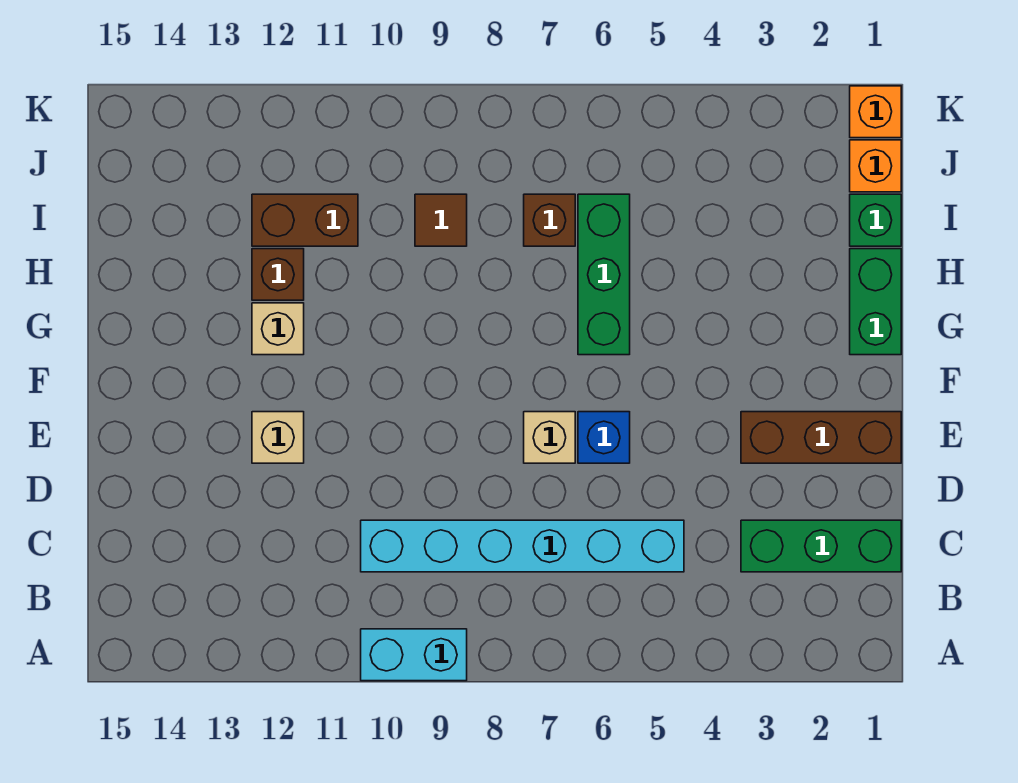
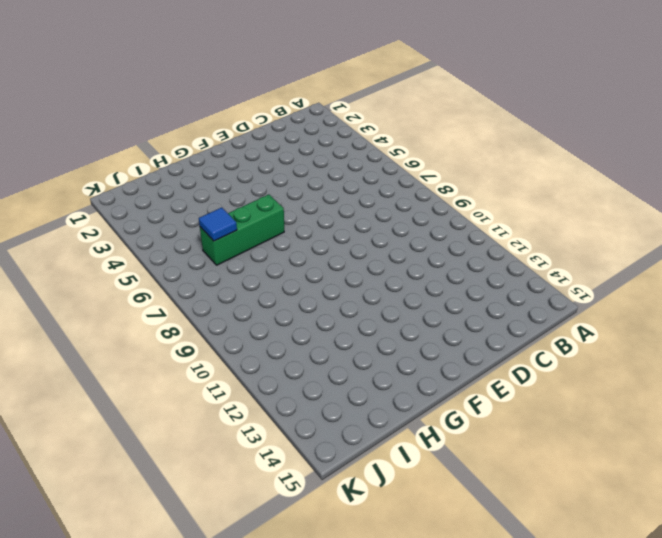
blue tile I6 level 2 -> none
none -> cyan brick A9:A10 level 1
none -> green brick C1:C3 level 1
none -> cyan brick C5:C10 level 1

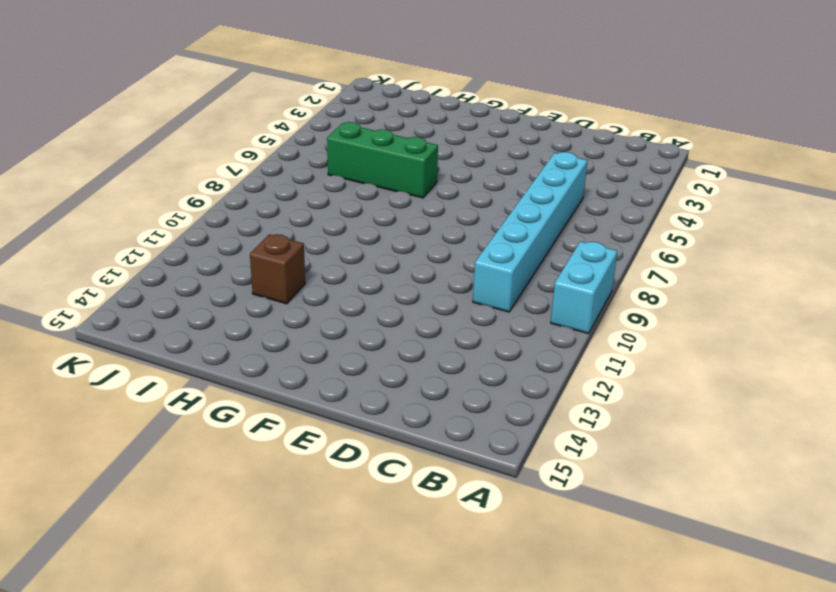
none -> green brick C1:C3 level 1
none -> brown brick E1:E3 level 1
none -> blue brick E6 level 1

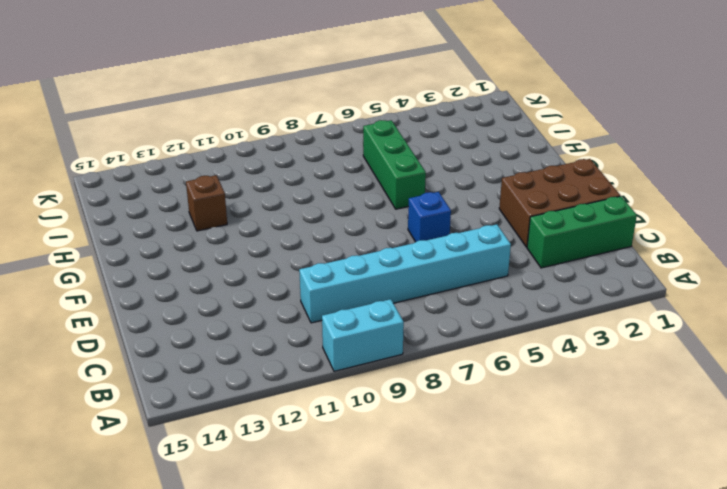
brown brick D1:E3 level 1 -> brown brick E1:E3 level 1
none -> tan brick E7 level 1
none -> tan brick E12 level 1
none -> green brick G1:H1 level 1

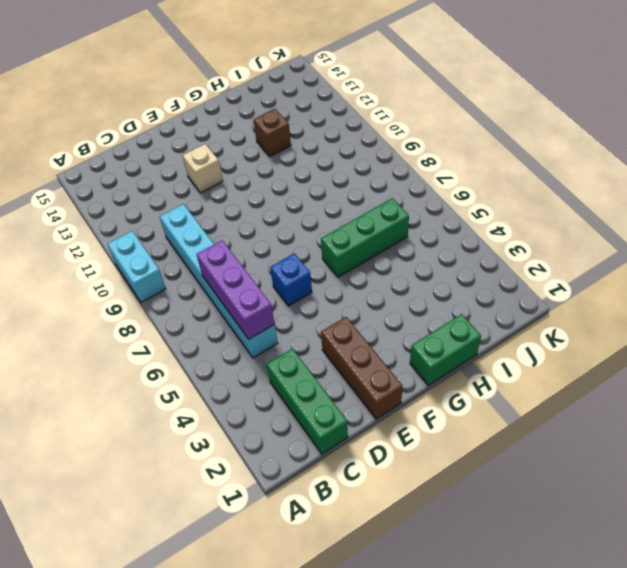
purple brick C5:C7 level 2 -> none
none -> tan brick E7 level 1
none -> tan brick G12 level 1
none -> green brick I1 level 1

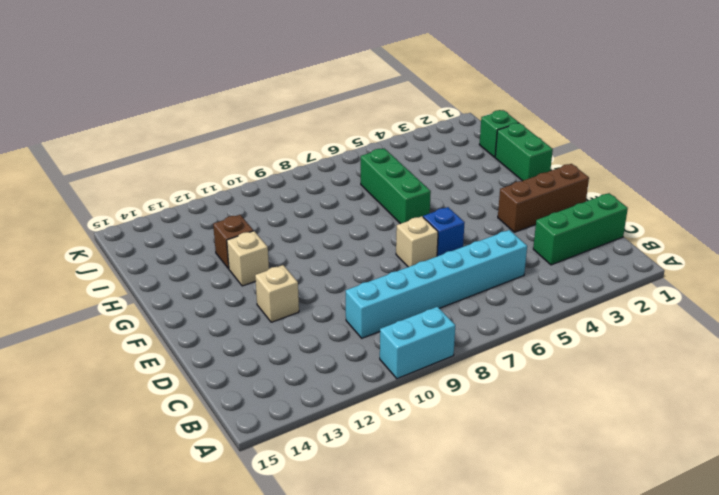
none -> brown brick I7 level 1
none -> brown tile I9 level 1
none -> brown brick I11:I12 level 1

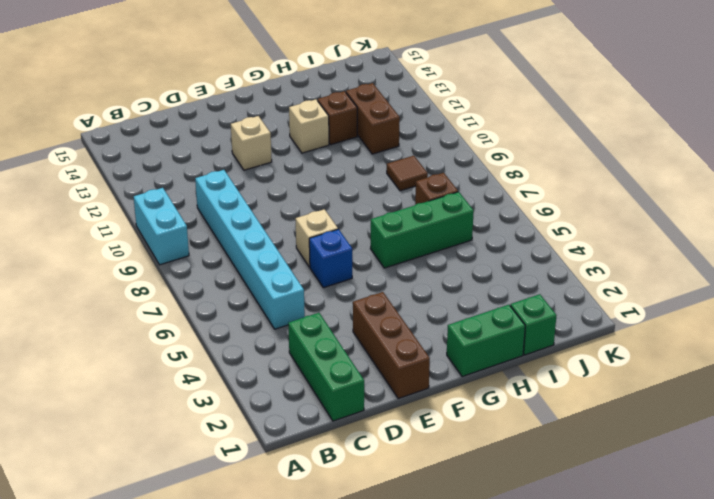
none -> orange brick J1 level 1
none -> orange brick K1 level 1

